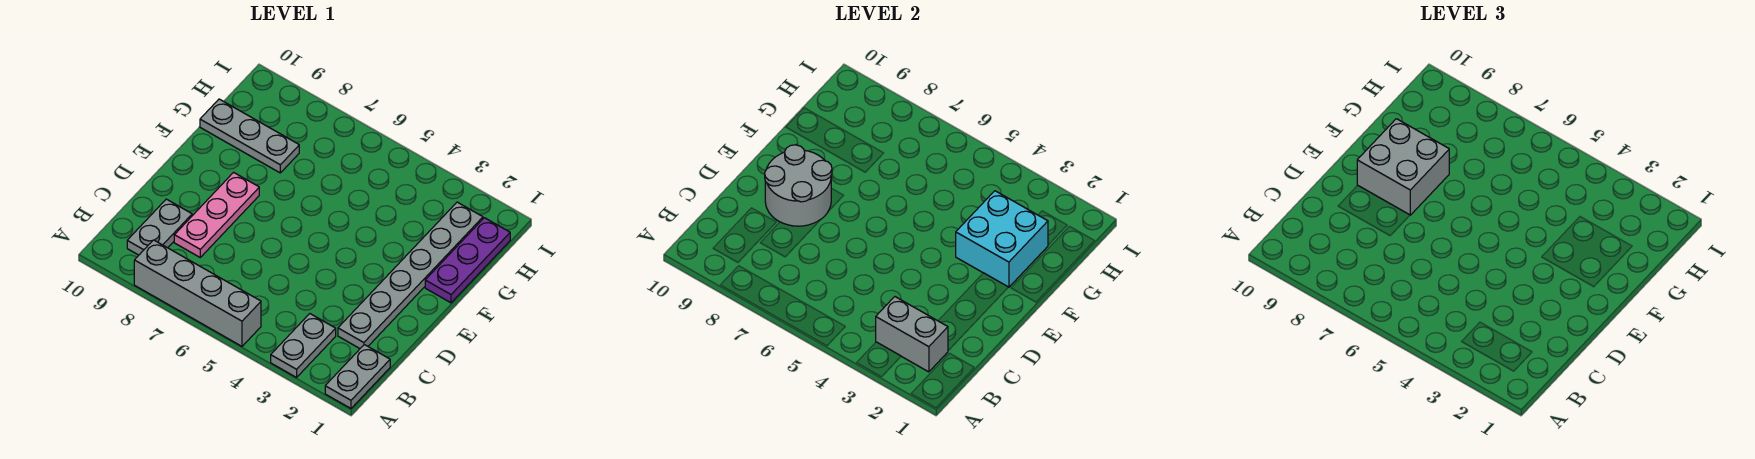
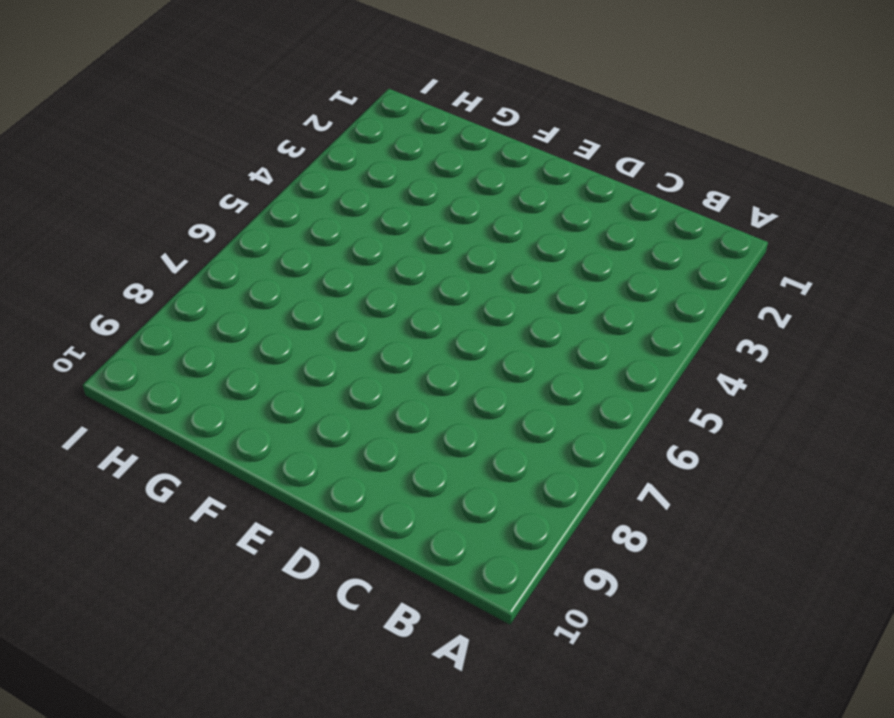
none -> grey plate A1:B1 level 1
none -> grey plate A3:B3 level 1
none -> grey brick A5:A8 level 1

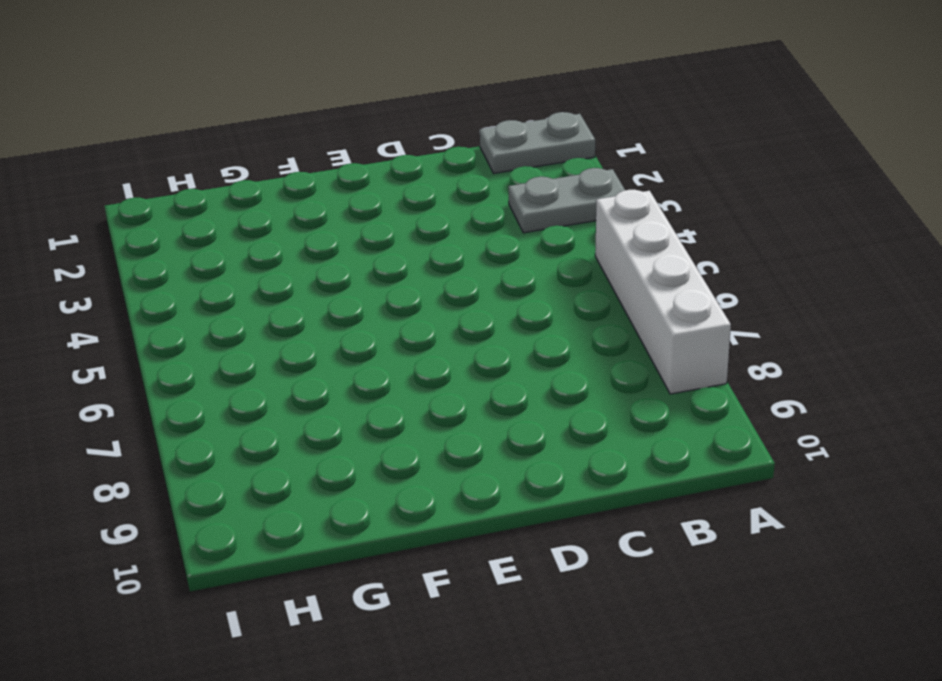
white brick A5:A8 level 1 -> grey brick A5:A8 level 1
none -> grey plate B9:C9 level 1
none -> grey plate C2:H2 level 1
none -> pink plate C8:E8 level 1

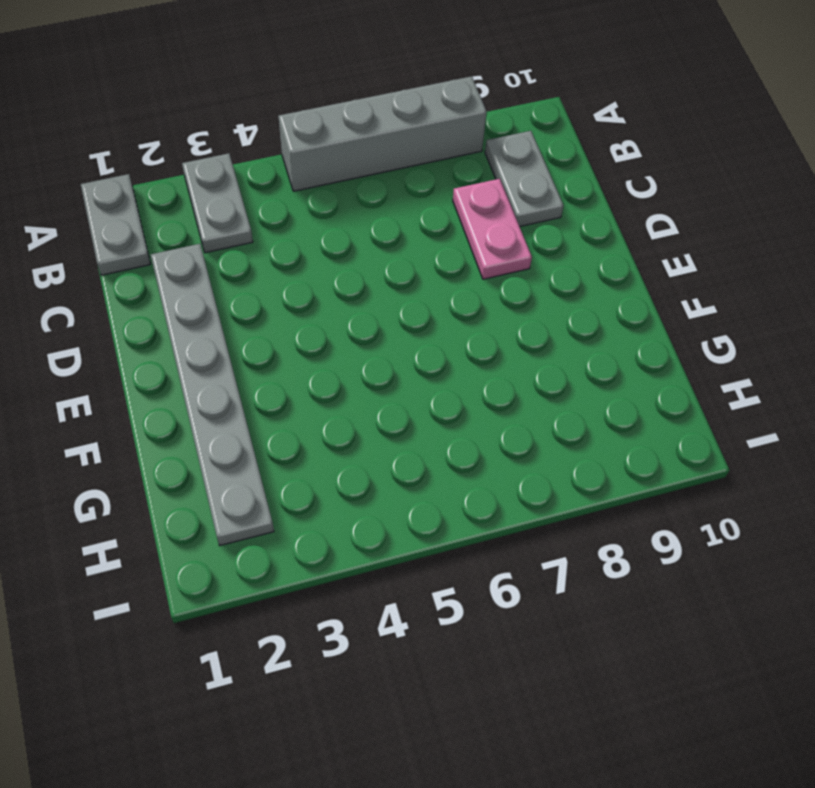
pink plate C8:D8 level 1 -> pink plate C8:E8 level 1
none -> purple plate F1:H1 level 1
none -> grey plate G8:G10 level 1
none -> grey brick B2:B3 level 2

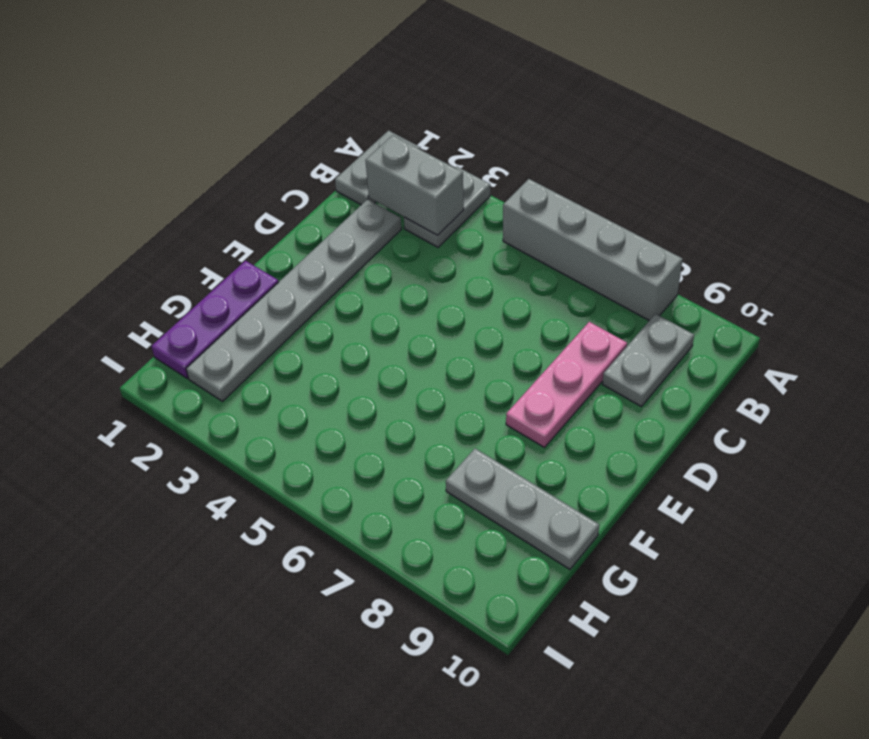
none -> grey round brick D8:E9 level 2
none -> cyan brick F2:G3 level 2
none -> grey brick E8:F9 level 3

